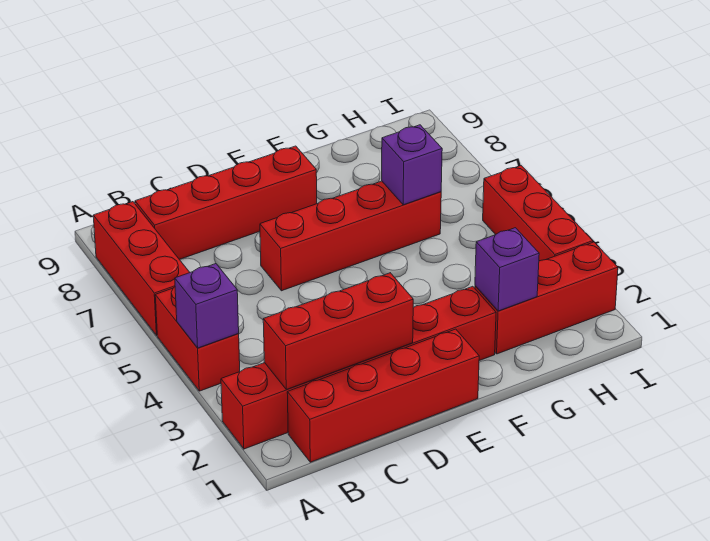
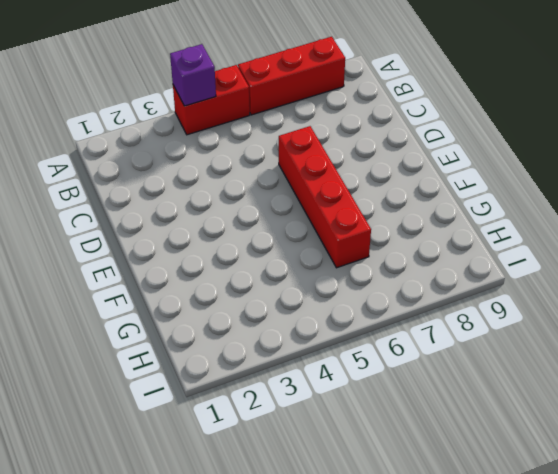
none -> red brick A2:F2 level 1
none -> red brick B1:E1 level 1
none -> red brick B8:E8 level 1

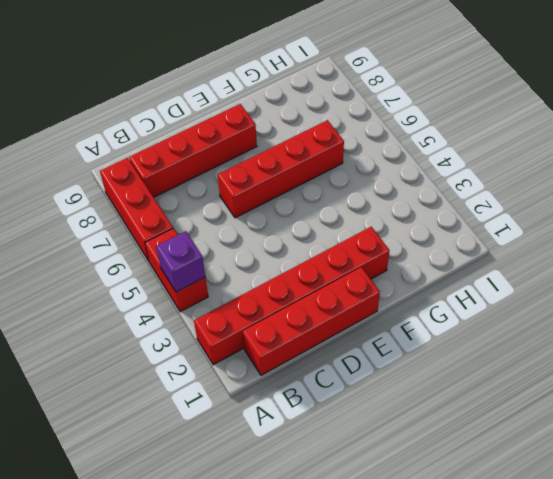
none -> red brick G2:I2 level 1
none -> red brick I3:I5 level 1
none -> red brick B2:D2 level 2

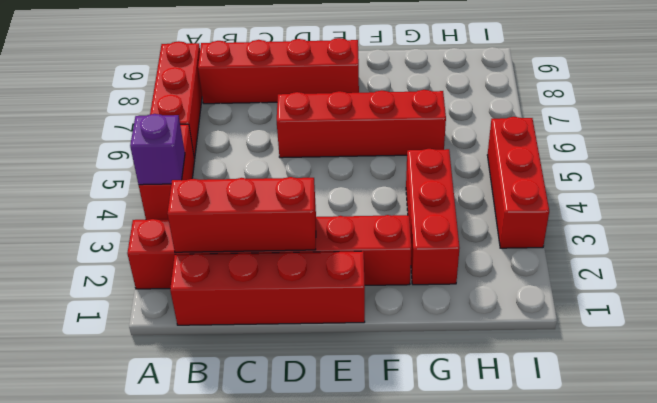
red brick G2:G4 level 1 -> red brick G2:I2 level 1
none -> purple brick G2 level 2
none -> purple brick G6 level 2

